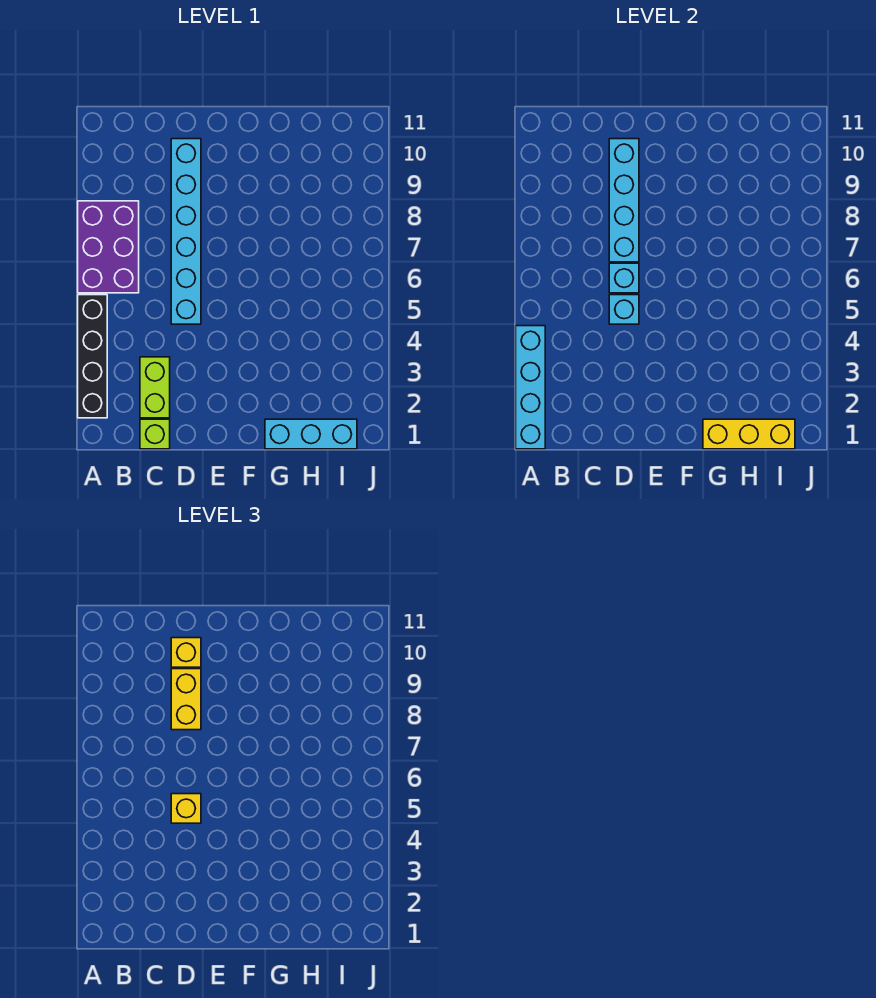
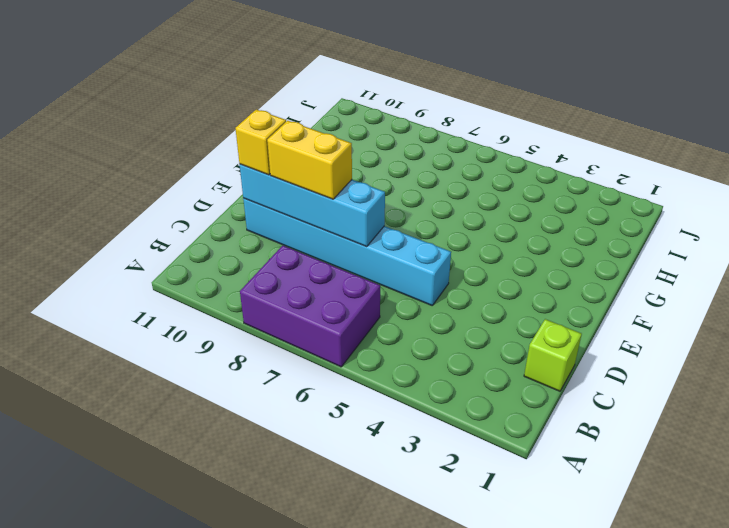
none -> black brick A2:A5 level 1
none -> lime brick C2:C3 level 1
none -> cyan brick G1:I1 level 1

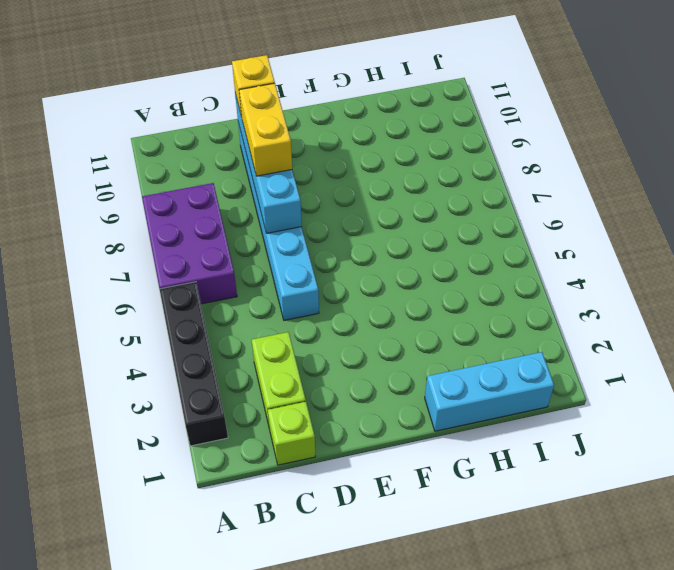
none -> cyan brick A1:A4 level 2
none -> cyan brick D5 level 2
none -> cyan brick D6 level 2

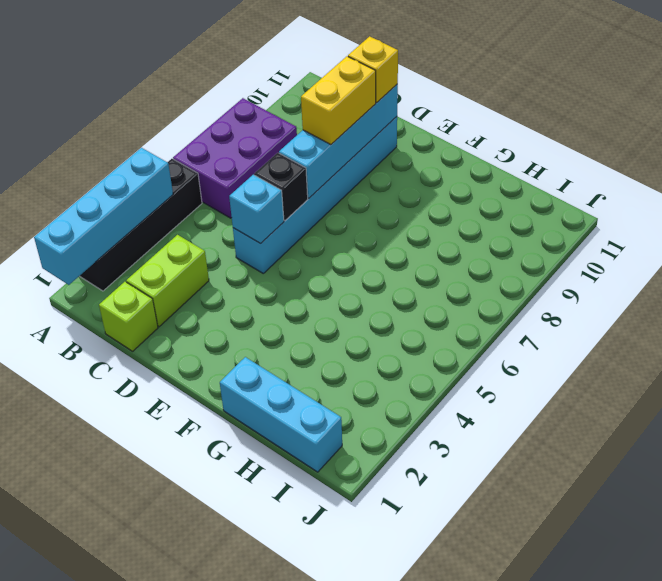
black brick D6 level 2 -> cyan brick D6 level 2
none -> yellow brick G1:I1 level 2
none -> yellow brick D5 level 3

